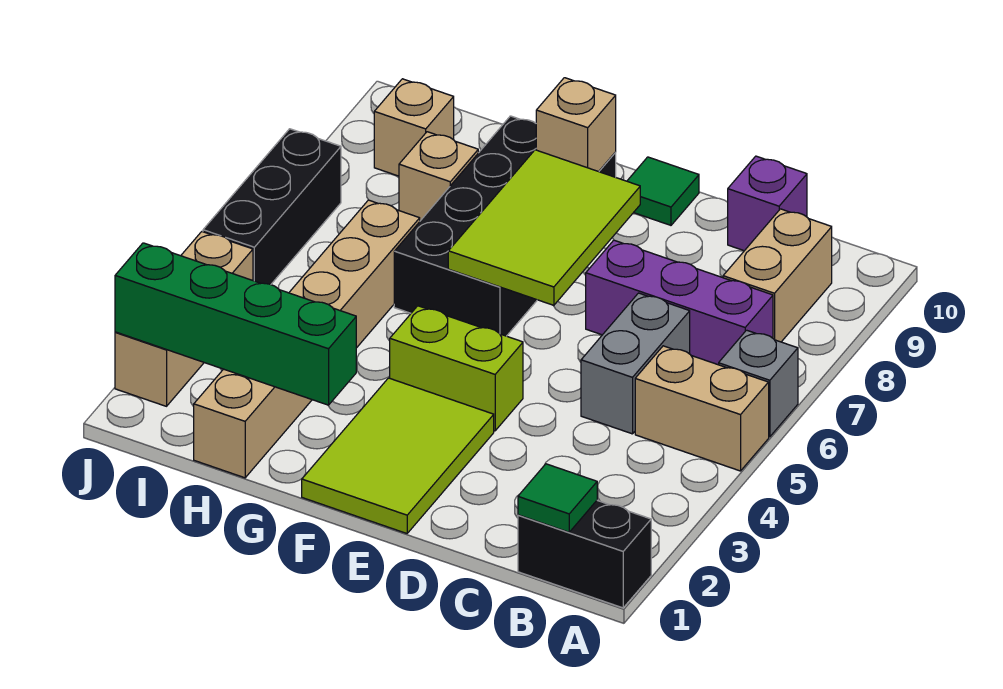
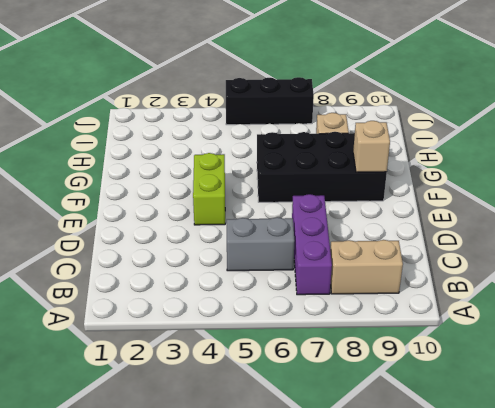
none -> black brick A1:B1 level 1
none -> tan brick A5:B5 level 1
none -> grey brick A6 level 1

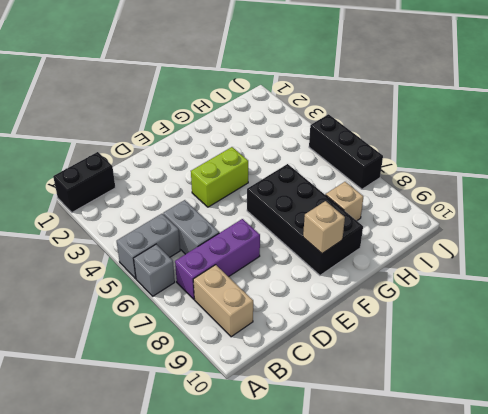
grey brick A5:B5 level 1 -> tan brick A5:B5 level 1
none -> purple brick C10 level 1
none -> lime tile E1:F3 level 1
none -> green tile E10 level 1

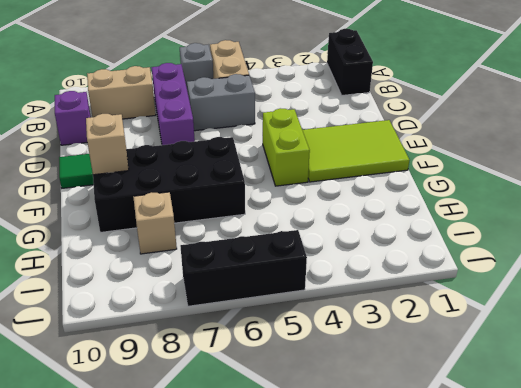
none -> tan brick H1:H6 level 1
none -> tan brick I9 level 1
none -> tan brick J2:J4 level 1

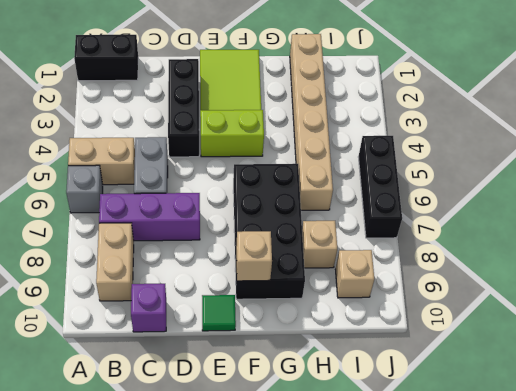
black brick D2:D4 level 1 -> none
none -> tan brick J2:J4 level 1
none -> green tile B1 level 2
none -> lime tile E6:F8 level 2

